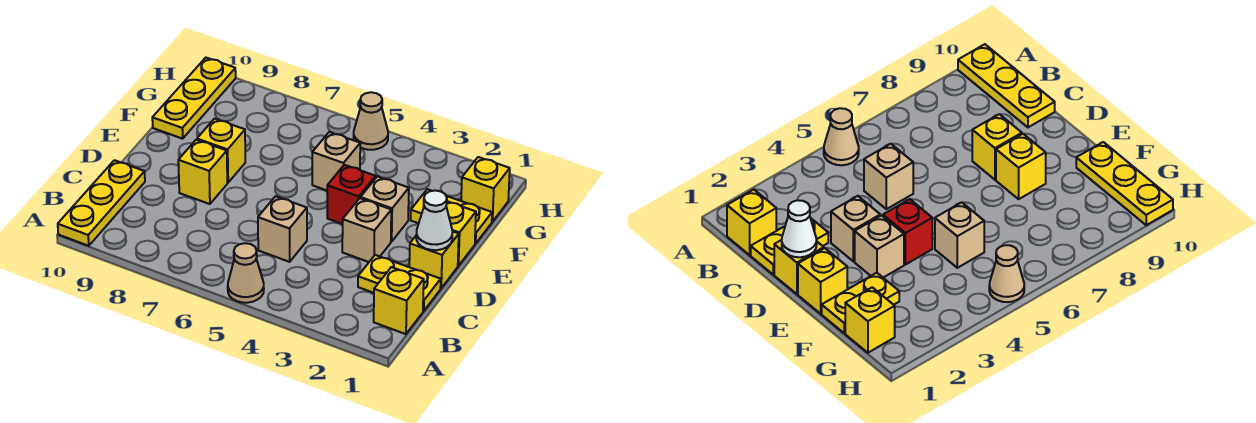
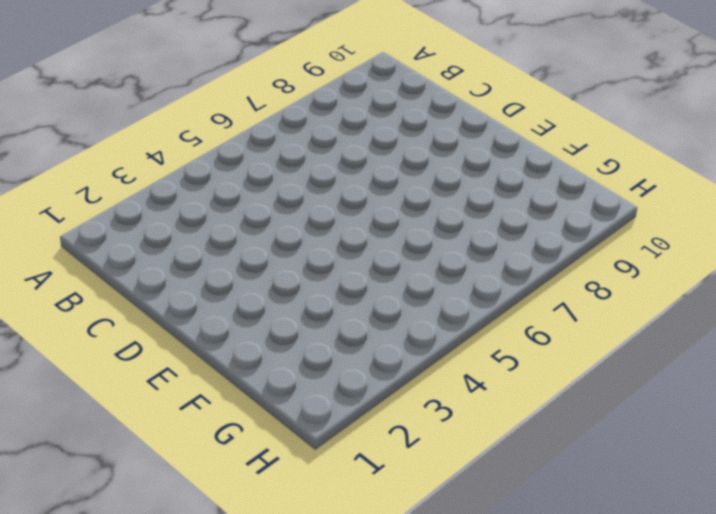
none -> tan cone A5 level 1
none -> yellow plate A10:C10 level 1
none -> yellow brick B1 level 1

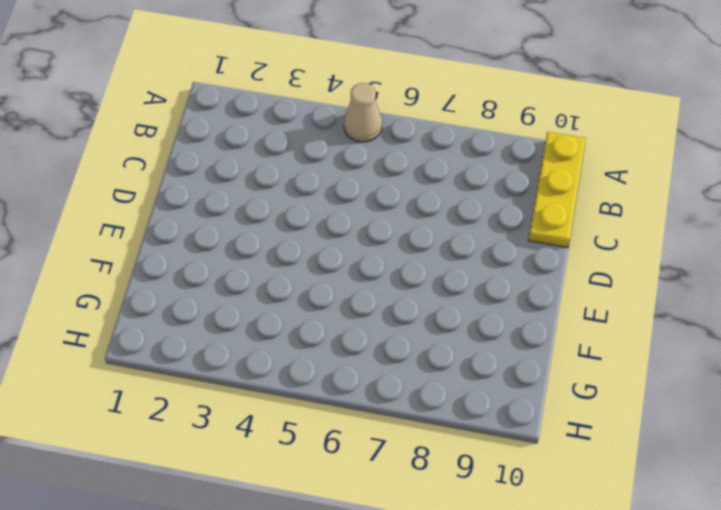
none -> yellow brick B1 level 1
none -> yellow plate C1:C2 level 1
none -> tan brick C5 level 1

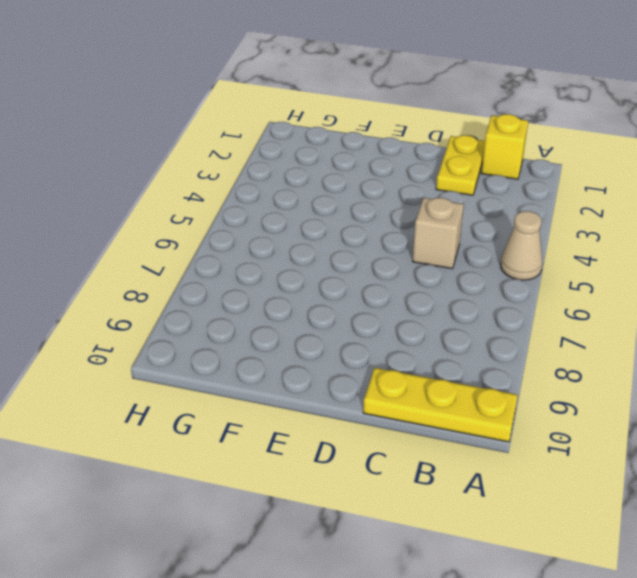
none -> yellow brick D1 level 1
none -> tan brick D3 level 1
none -> yellow brick D8 level 1

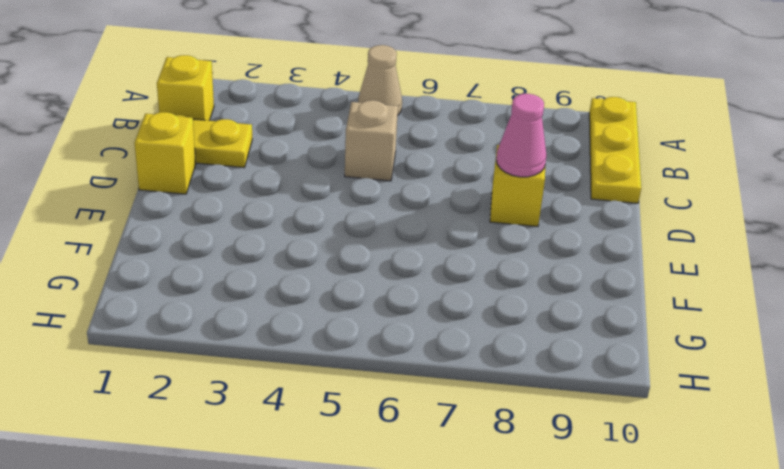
pink cone D8 level 2 -> none
none -> tan brick D3 level 1
none -> yellow brick E1 level 1
none -> tan brick E3 level 1

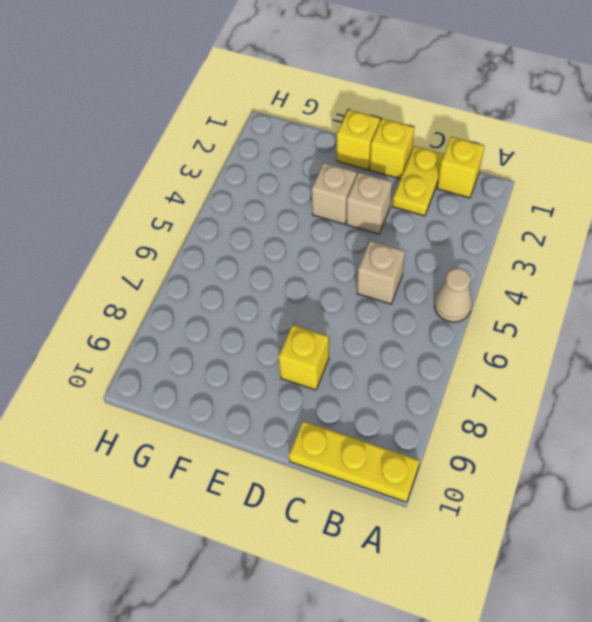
none -> red brick E4 level 1
none -> yellow brick E8 level 1
none -> yellow plate F1:F2 level 1

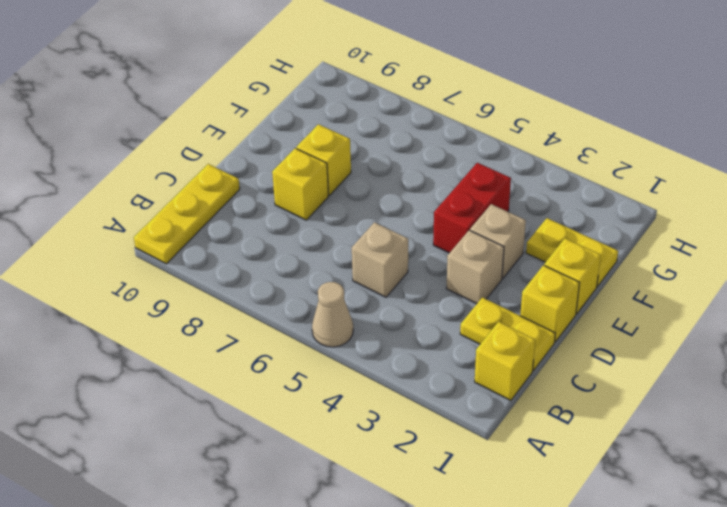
red brick E4:F4 level 1 -> red brick E4 level 1
none -> tan brick F5 level 1
none -> yellow plate F10:H10 level 1
none -> yellow brick G1 level 1

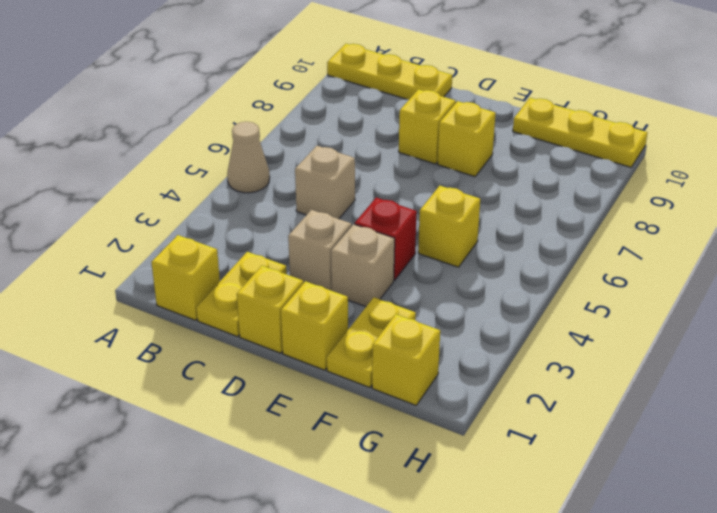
yellow brick F5 level 1 -> tan brick F5 level 1
none -> tan cone H5 level 1
none -> white cone D1 level 2

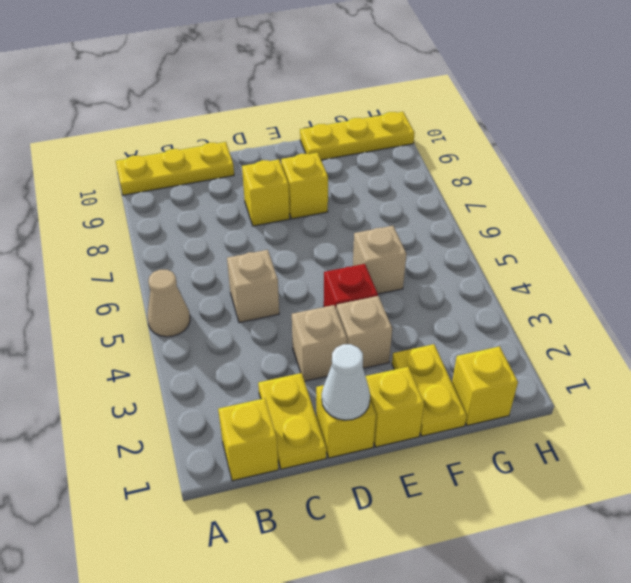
none -> tan cone H5 level 1

